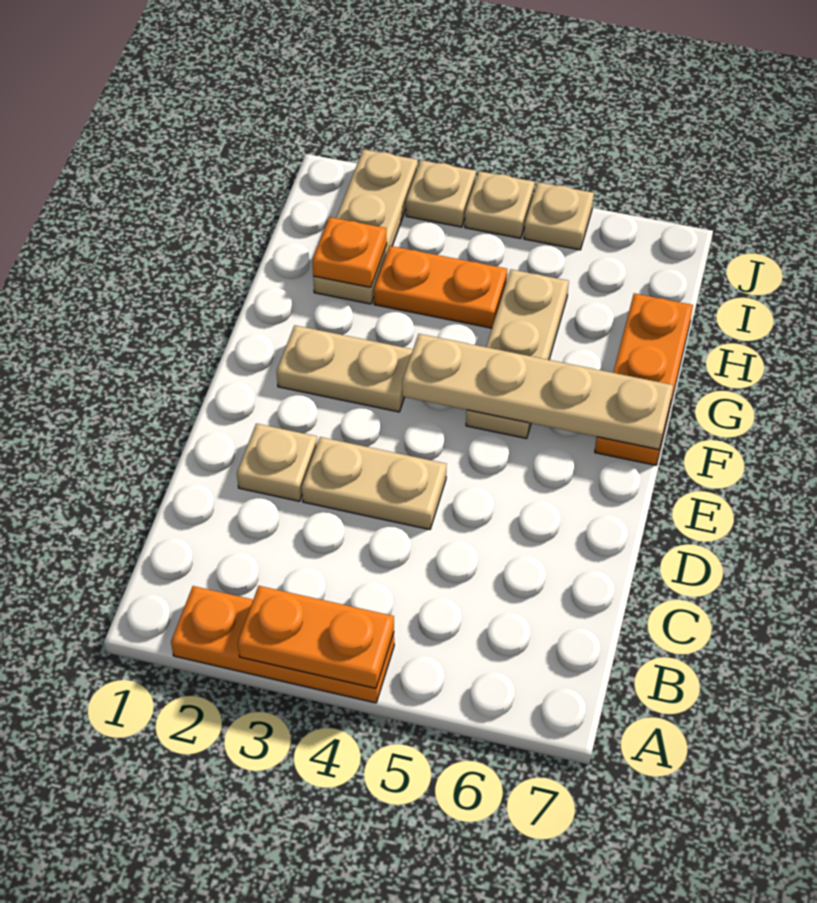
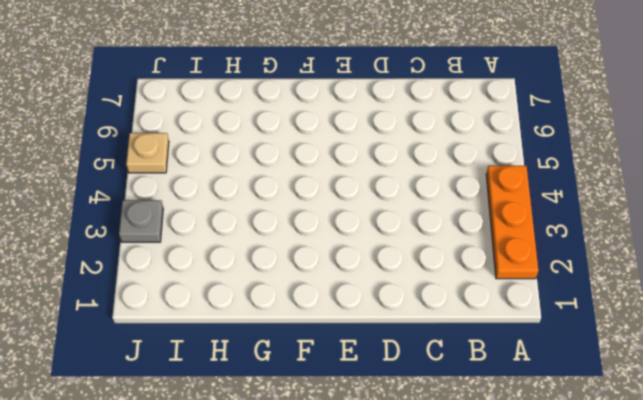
grey plate J3 level 1 -> tan plate J3 level 1
none -> tan plate D2 level 1
none -> tan plate D3:D4 level 1
none -> tan plate F2:F3 level 1

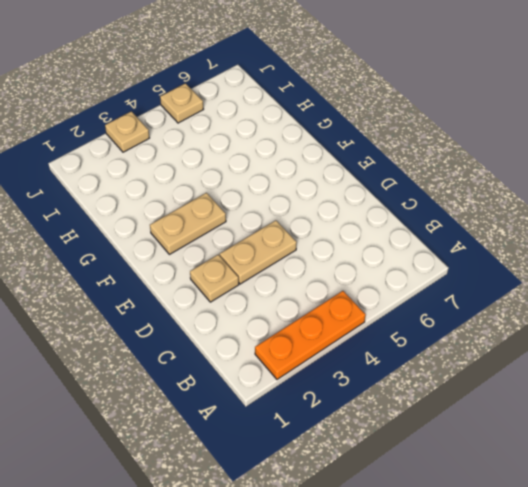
none -> tan plate F5:H5 level 1
none -> orange plate F7:H7 level 1
none -> tan plate H2:J2 level 1

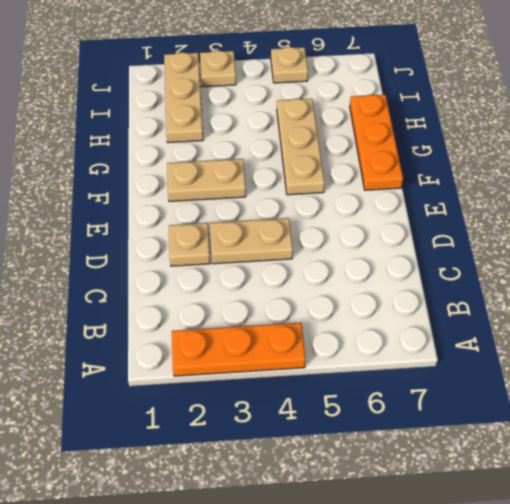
none -> orange plate H3:H4 level 1
none -> tan plate J4 level 1
none -> orange plate A3:A4 level 2

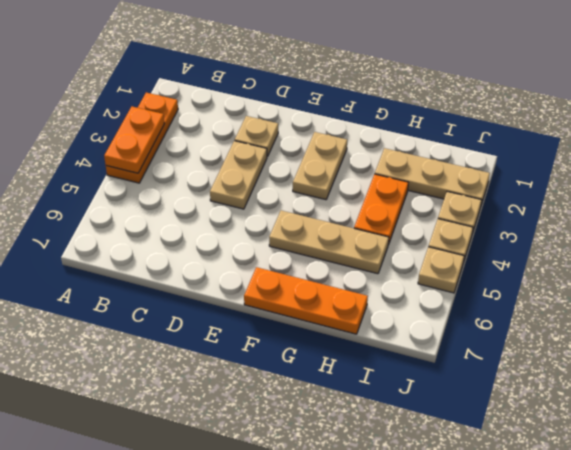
none -> tan plate F4:F7 level 2
none -> orange plate H2 level 2

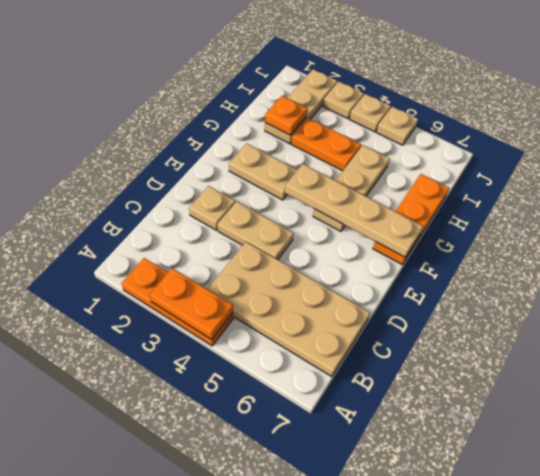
tan plate B4:C7 level 1 -> none

